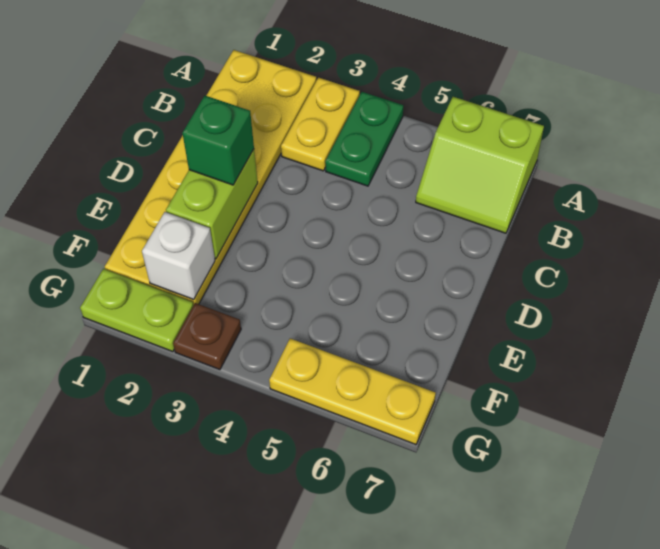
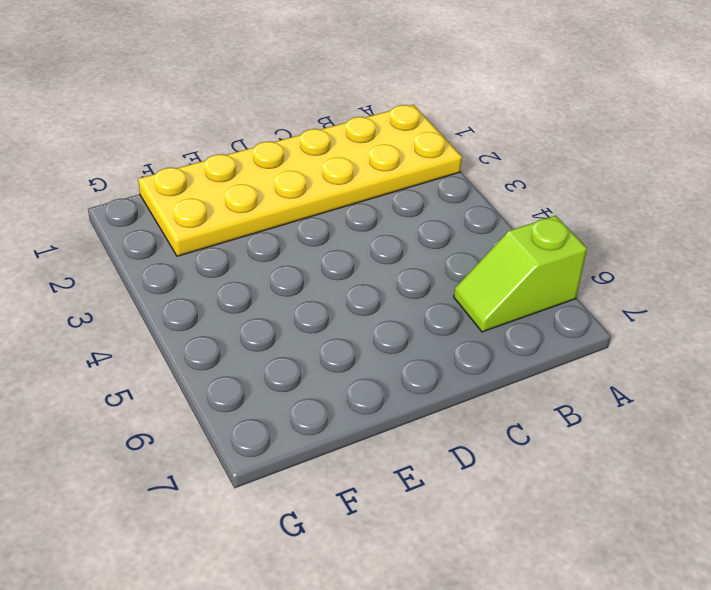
lime slope A6:B6 level 1 top A -> lime slope A6:B7 level 1 top A
none -> yellow plate A3:B3 level 1
none -> green plate A4:B4 level 1

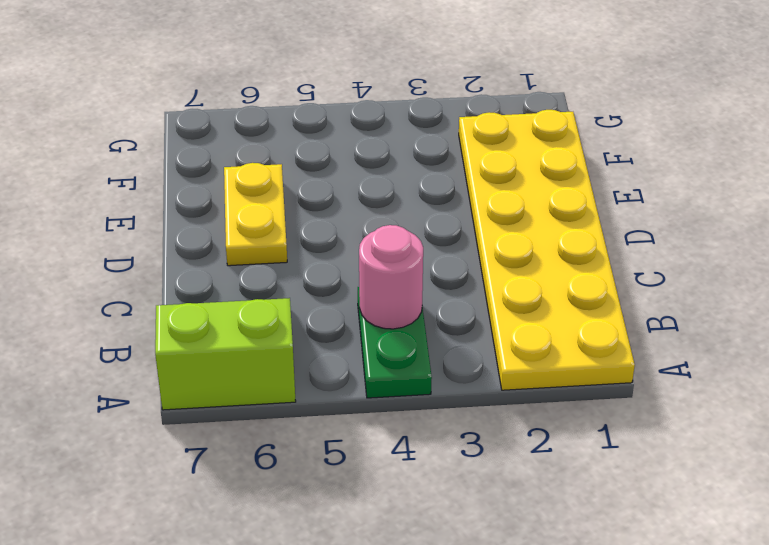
pink round brick B4 level 2 -> none
yellow plate D6:E6 level 1 -> yellow plate A3:B3 level 1
none -> lime plate G1:G2 level 1
none -> brown plate G3 level 1

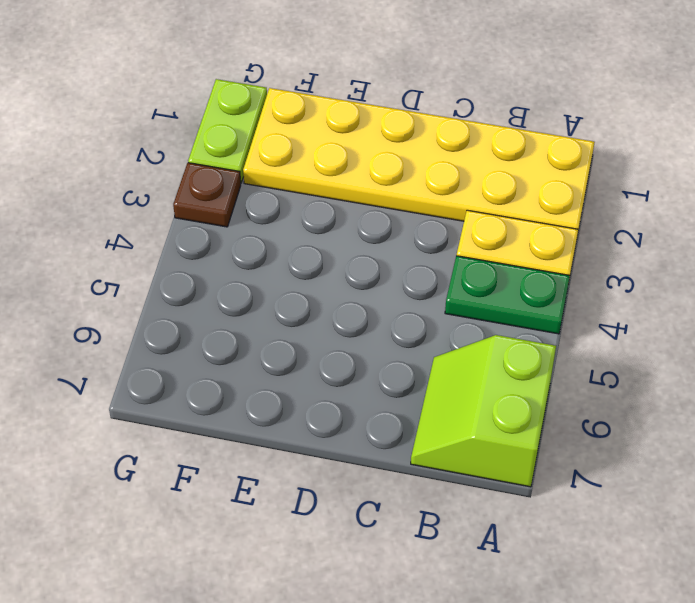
none -> yellow plate G5:G7 level 1
none -> lime brick D2:E2 level 2

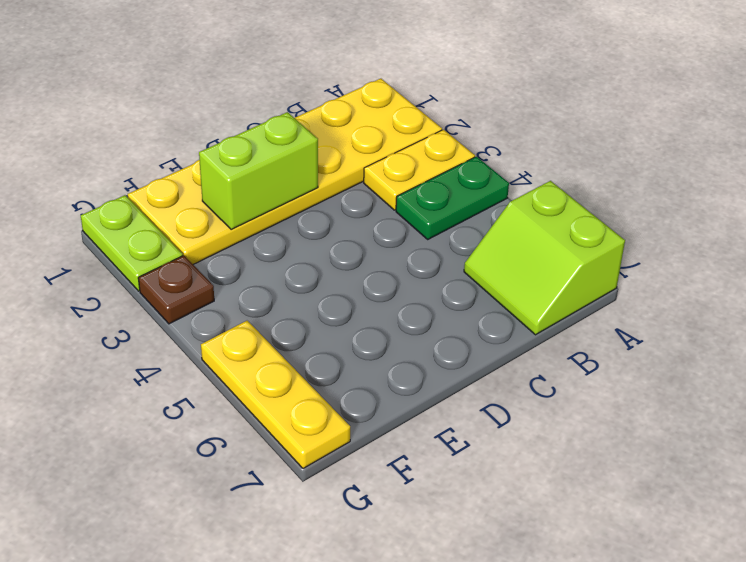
none -> white brick F2 level 2
none -> green brick D2 level 3

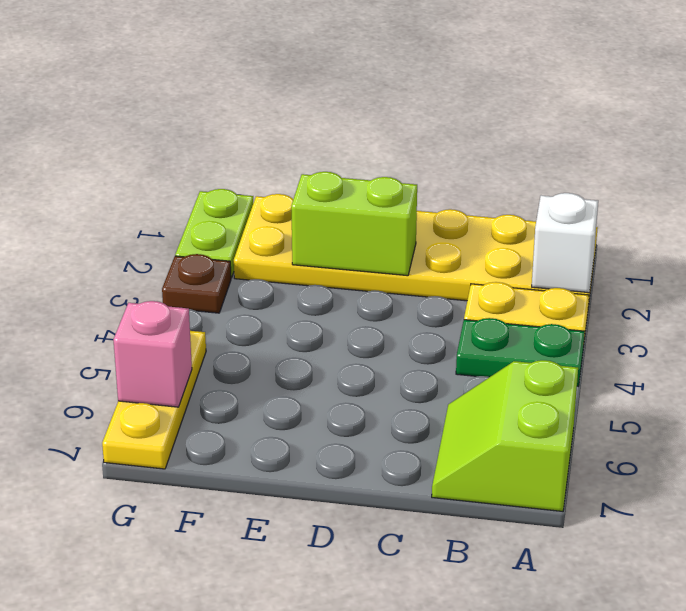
white brick A2 level 2 -> white brick F2 level 2
pink brick G6 level 2 -> none
none -> green brick D2 level 3

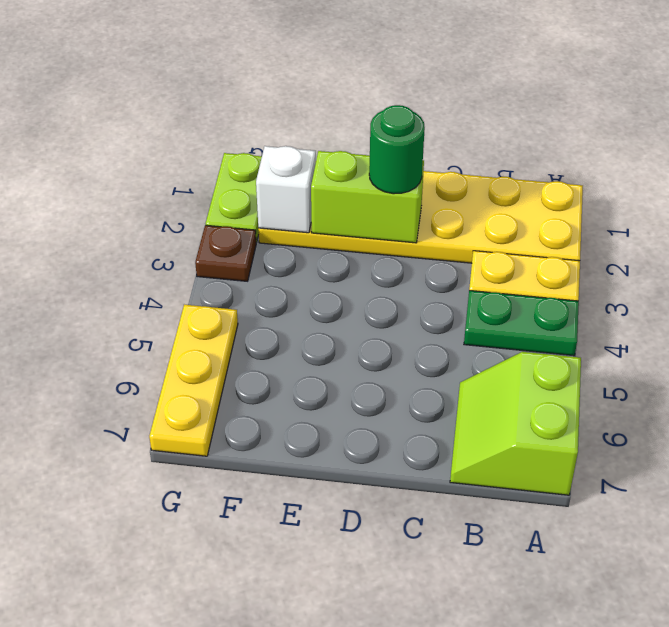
green round brick D2 level 3 -> green brick D2 level 3

